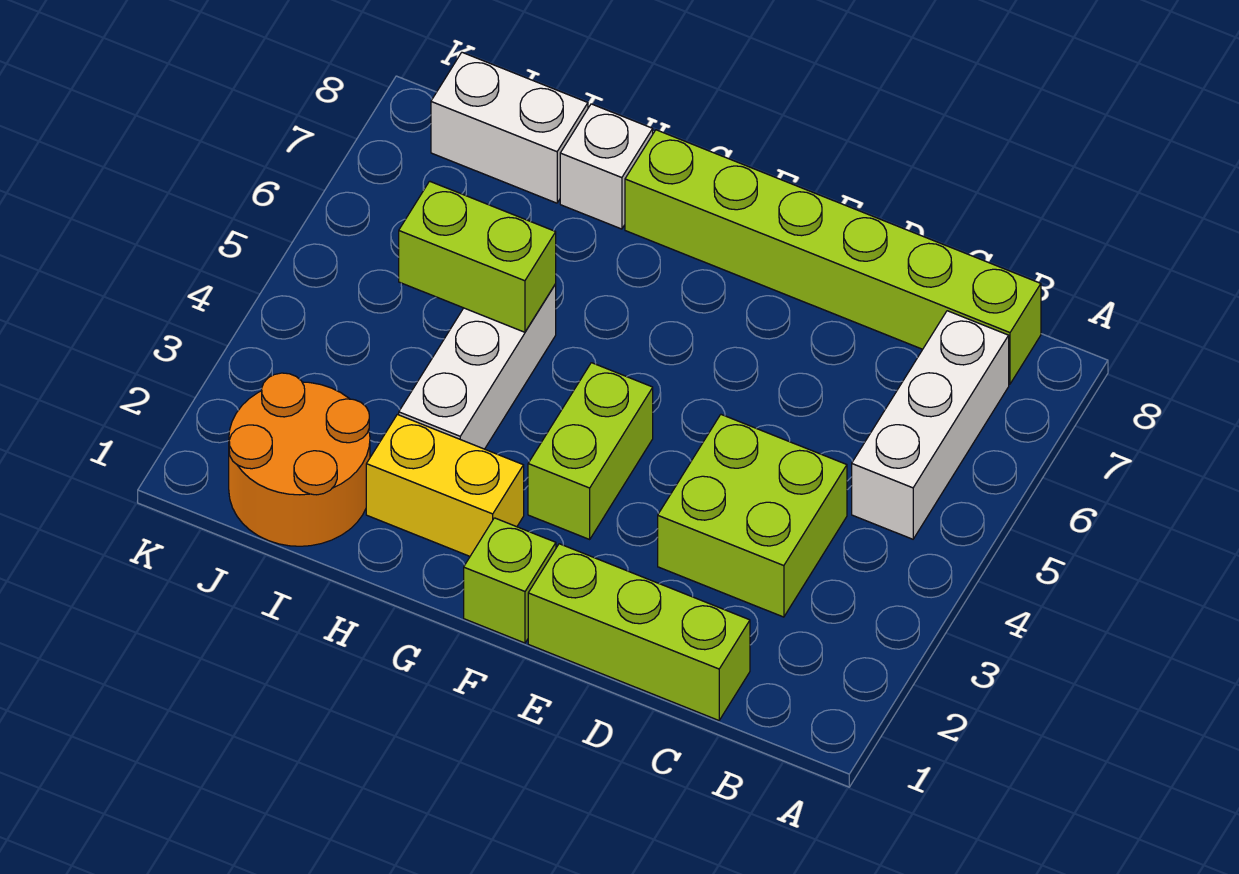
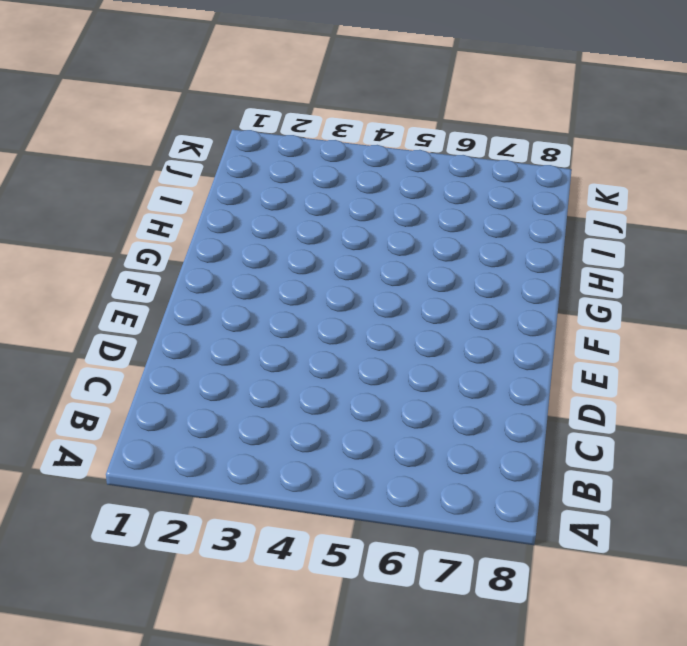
none -> white brick B5:B7 level 1
none -> lime brick B8:G8 level 1
none -> lime brick C1:E1 level 1

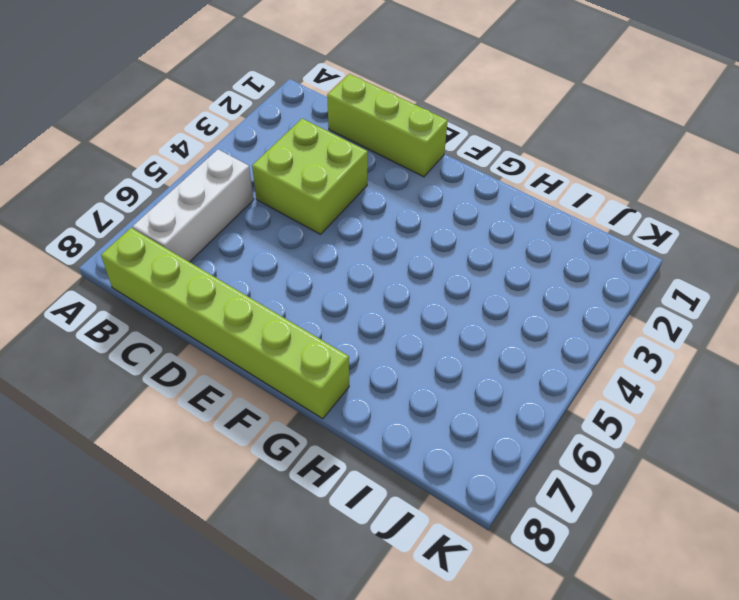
none -> lime brick F1 level 1
none -> lime brick F3:F4 level 1
none -> yellow brick G2:H2 level 1

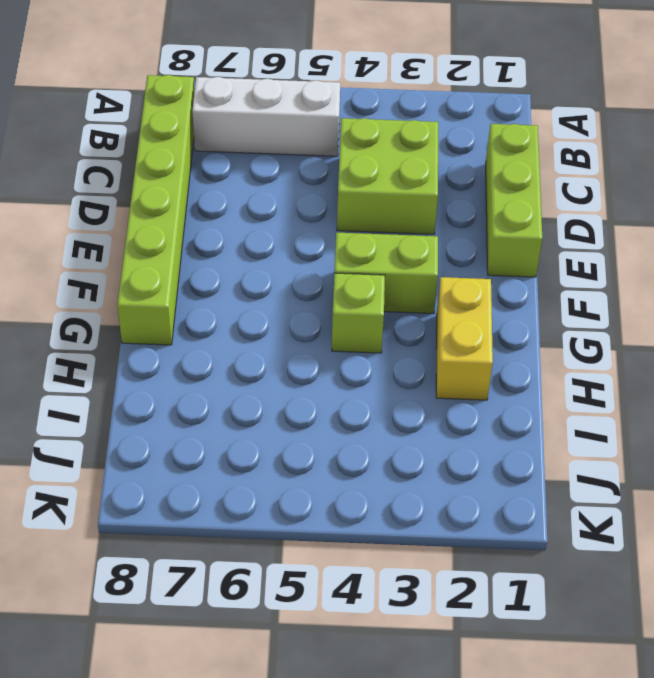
lime brick G4 level 1 -> lime brick F1 level 1
none -> white brick H3:H5 level 1
none -> white brick H8 level 1
none -> orange round brick I1:J2 level 1

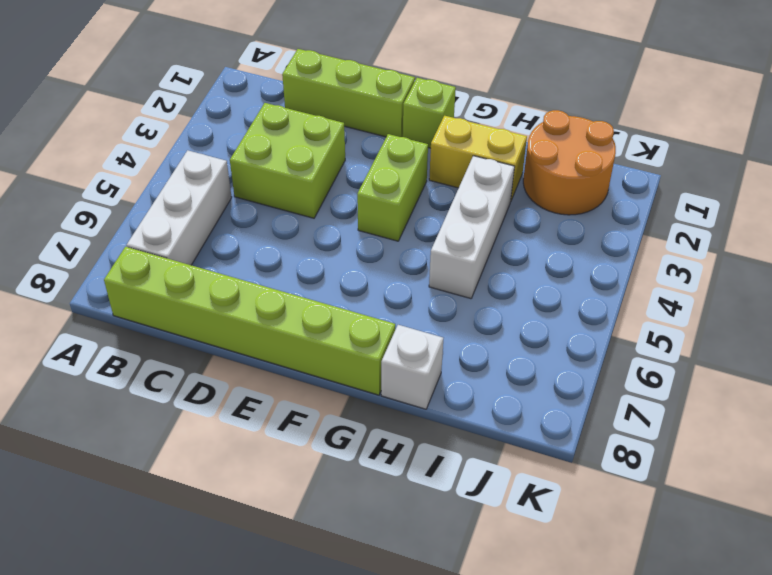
none -> white brick I8:J8 level 1
none -> lime brick H5:I5 level 2

